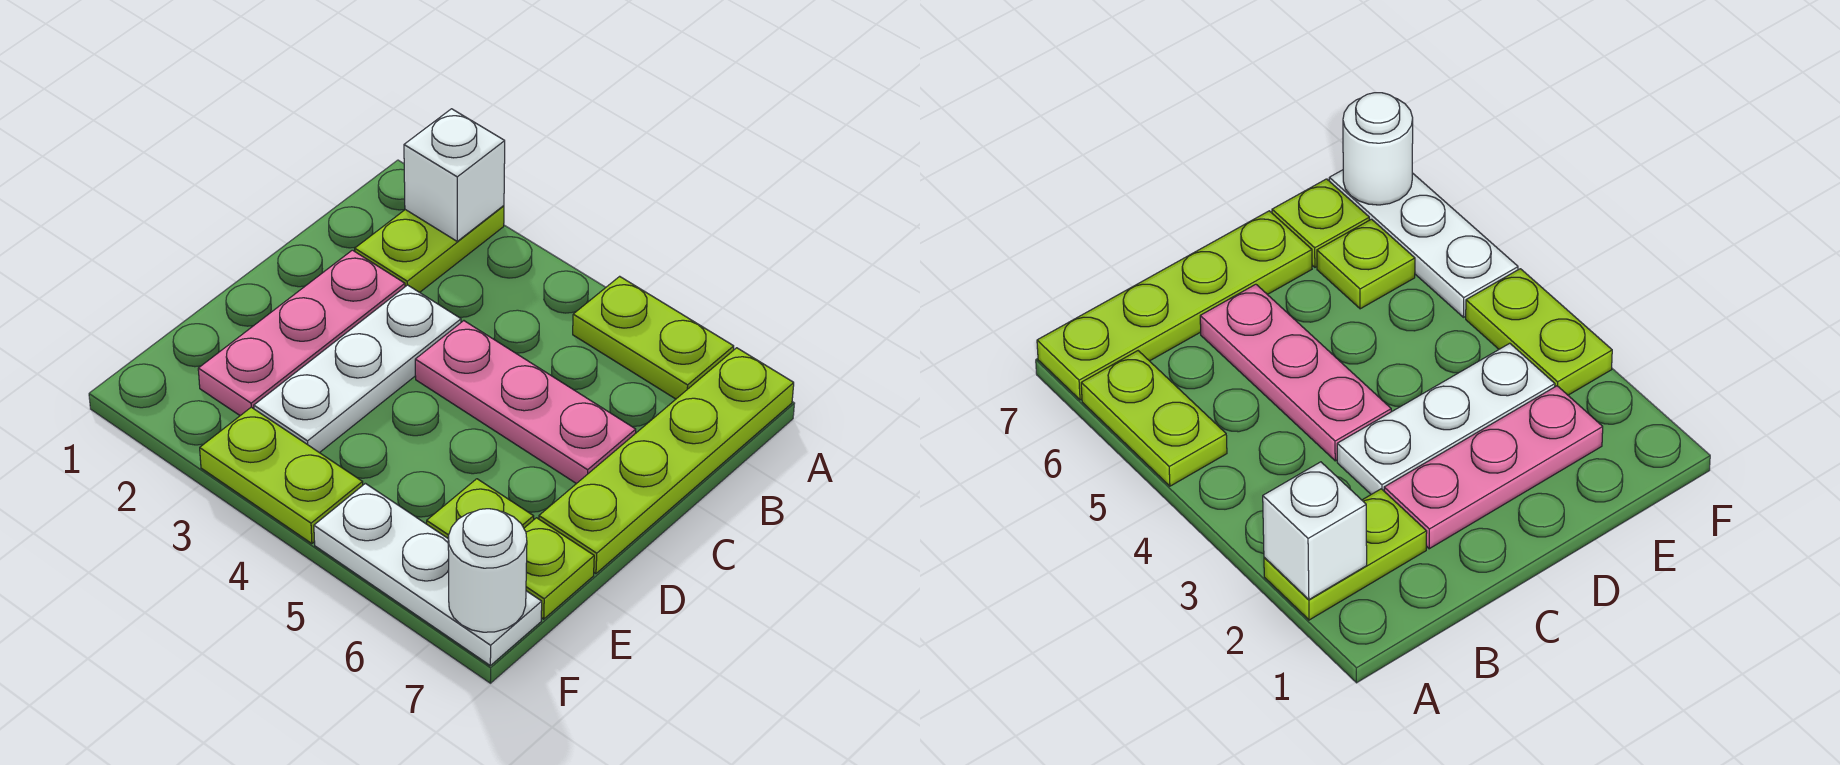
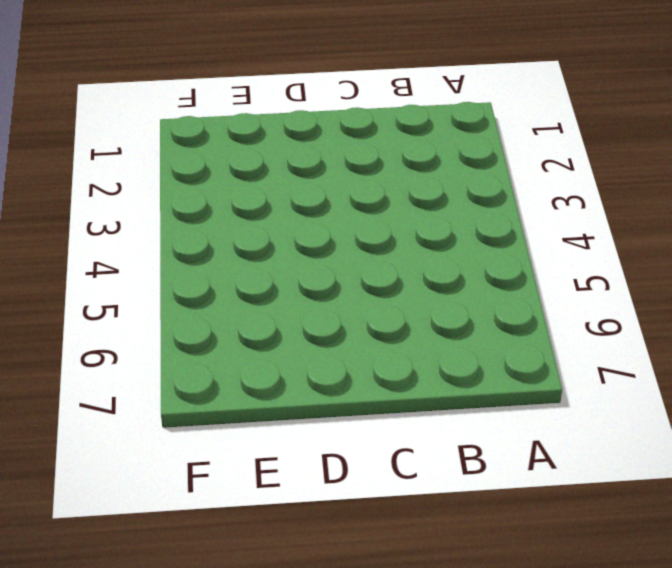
none -> lime plate A2:B2 level 1
none -> lime plate A5:A6 level 1
none -> lime plate A7:D7 level 1

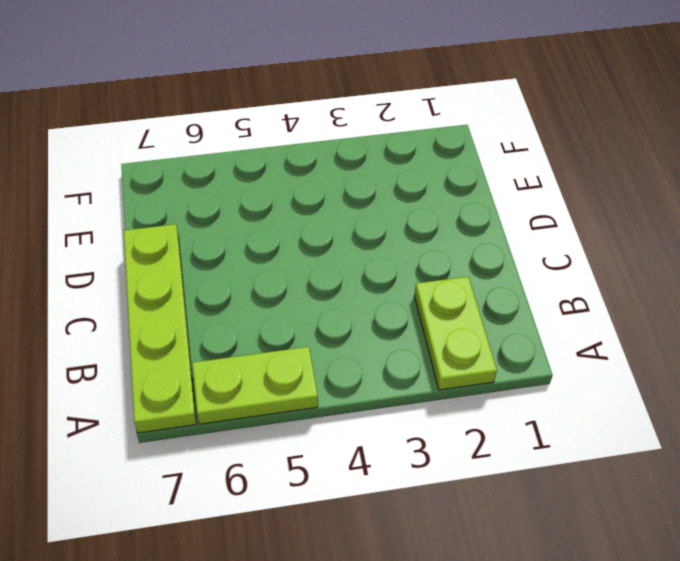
none -> pink plate C2:E2 level 1
none -> white plate C3:E3 level 1
none -> pink plate C4:C6 level 1

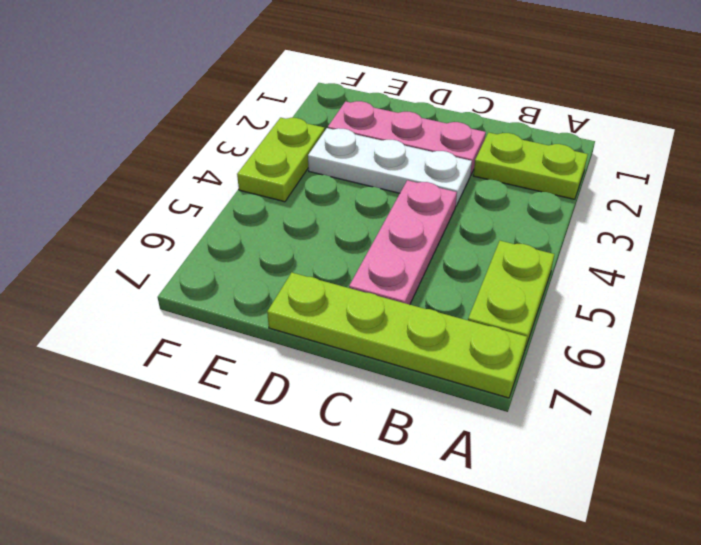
none -> lime plate E6 level 1
none -> lime plate E7 level 1
none -> white plate F5:F7 level 1

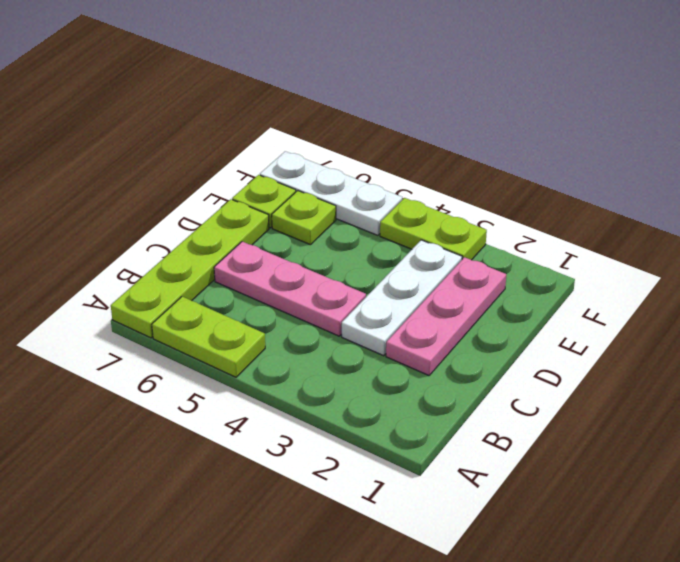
none -> lime plate A2:B2 level 1
none -> white brick A2 level 2
none -> white round brick F7 level 2

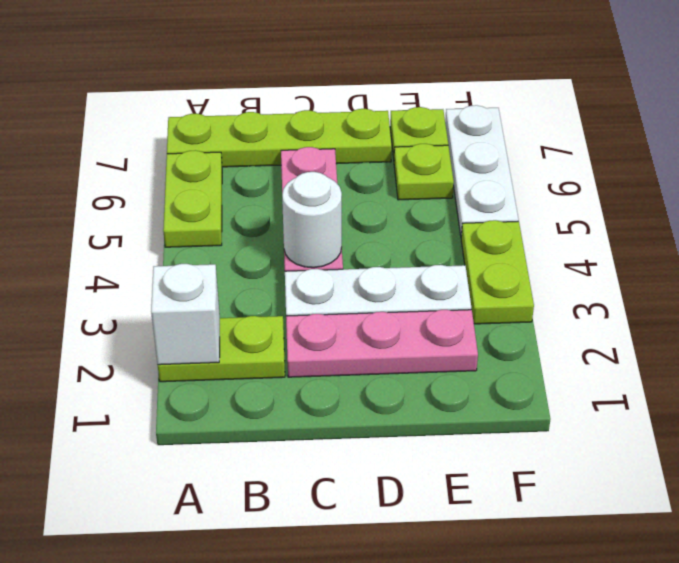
white round brick C4 level 2 -> white round brick F7 level 2

